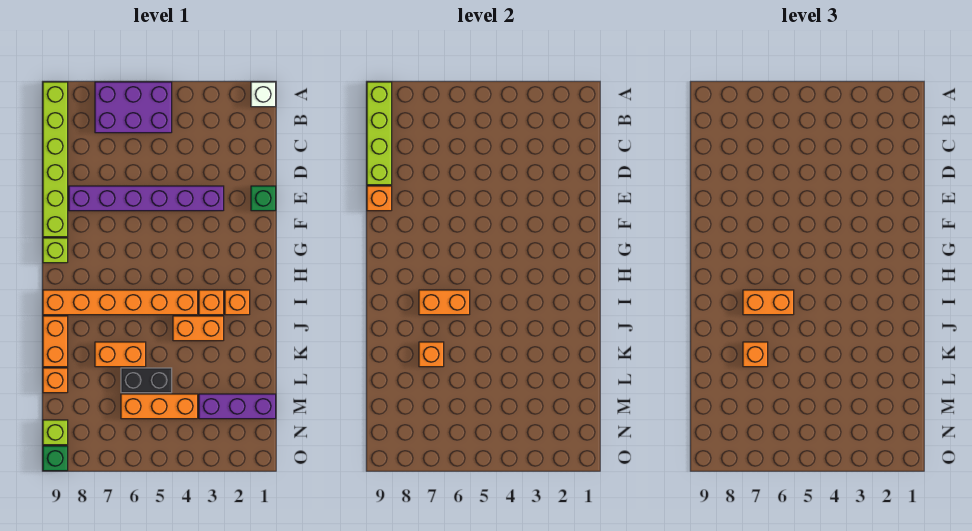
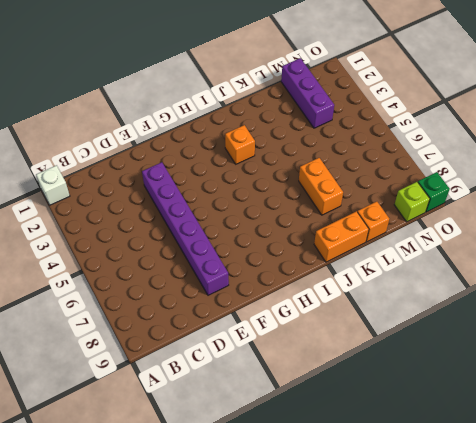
none -> purple brick A5:B7 level 1
none -> lime brick A9:F9 level 1
none -> green brick E1 level 1

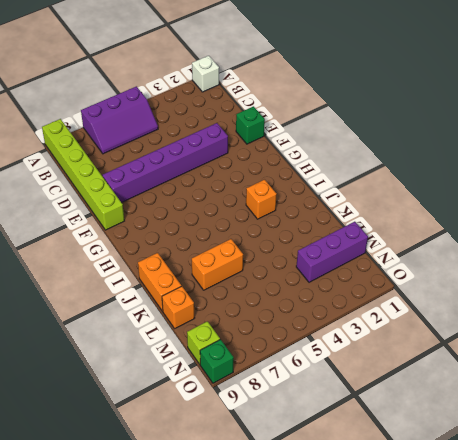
purple slope A5:B7 level 1 top A -> purple brick A5:B7 level 1
none -> lime brick G9 level 1
none -> orange brick I2 level 1
none -> orange brick I4:I9 level 1

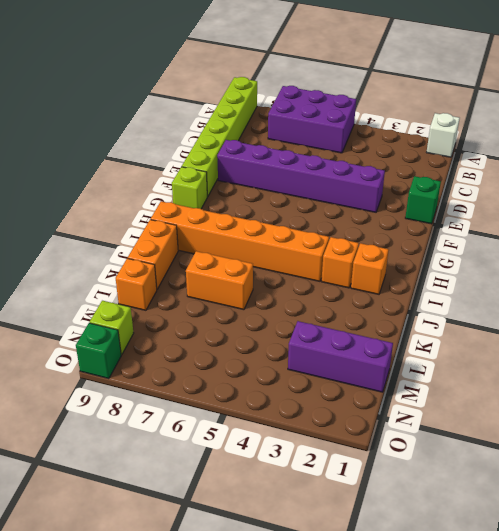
none -> orange brick J3:J4 level 1
none -> black brick L5:L6 level 1
none -> orange brick M4:M6 level 1

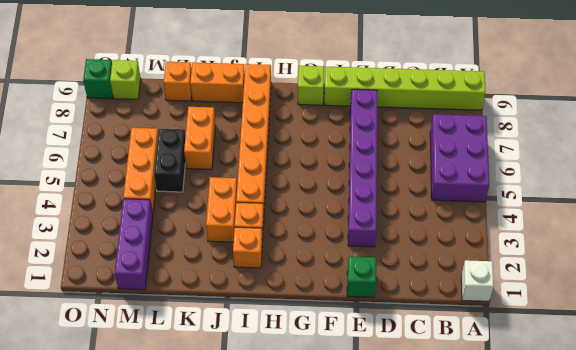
none -> lime brick A9:D9 level 2
none -> orange brick E9 level 2
none -> orange brick I6:I7 level 2

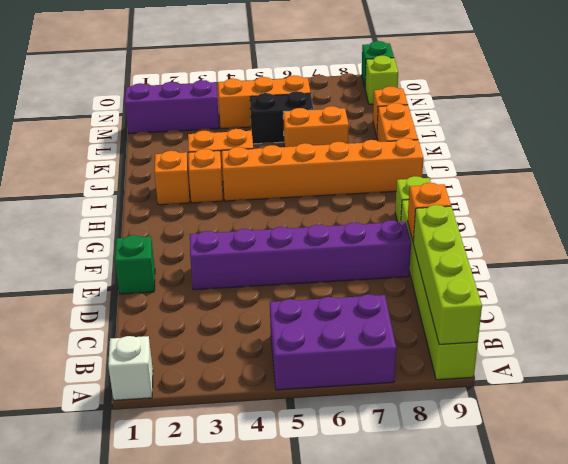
none -> orange brick I6:I7 level 2
none -> orange brick K7 level 2
none -> orange brick I6:I7 level 3

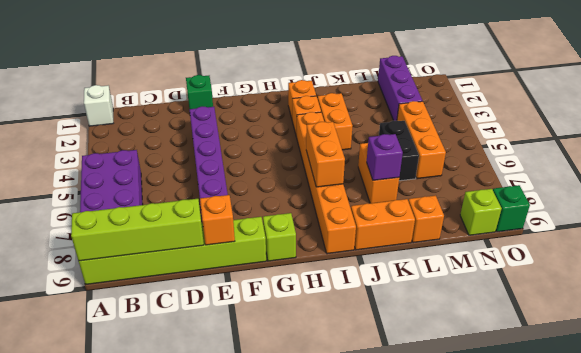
purple brick K7 level 2 -> orange brick K7 level 2
none -> orange brick I6:I7 level 3
none -> orange brick K7 level 3

